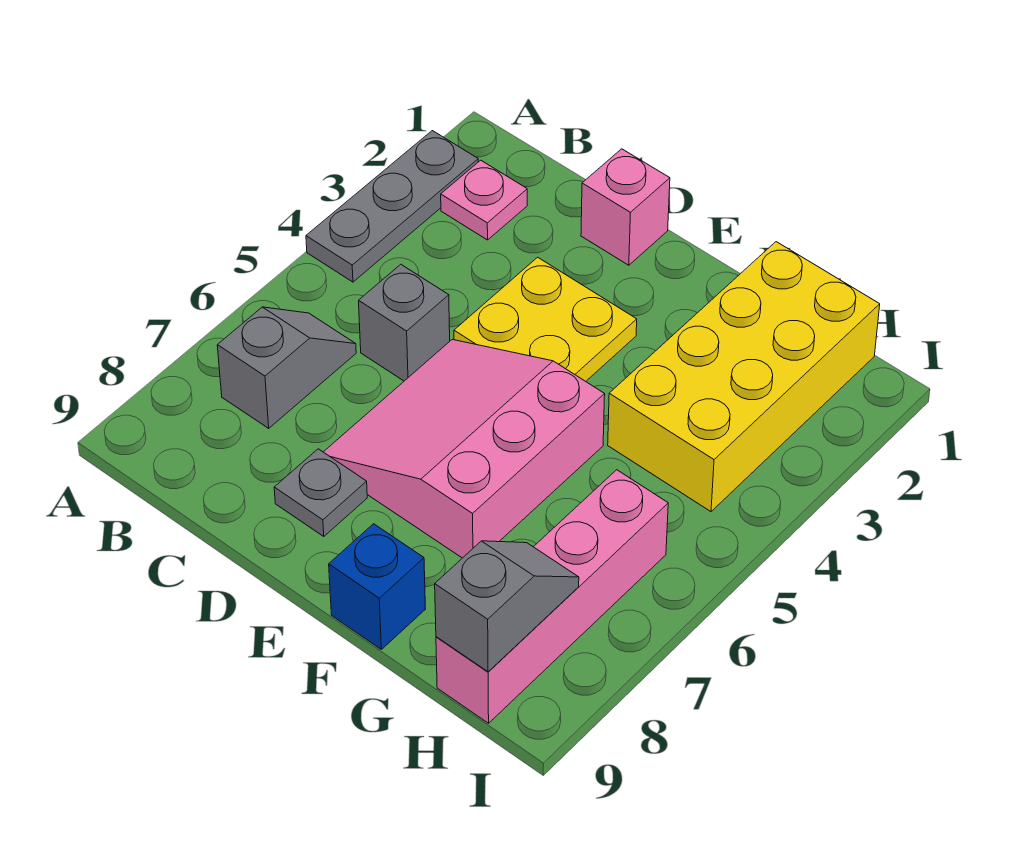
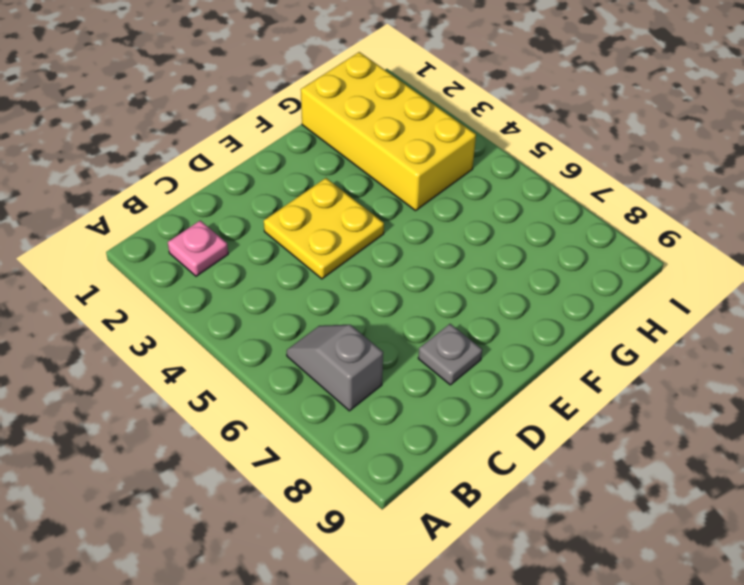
none -> grey plate A2:A4 level 1
none -> grey brick C5 level 1
none -> pink brick D1 level 1

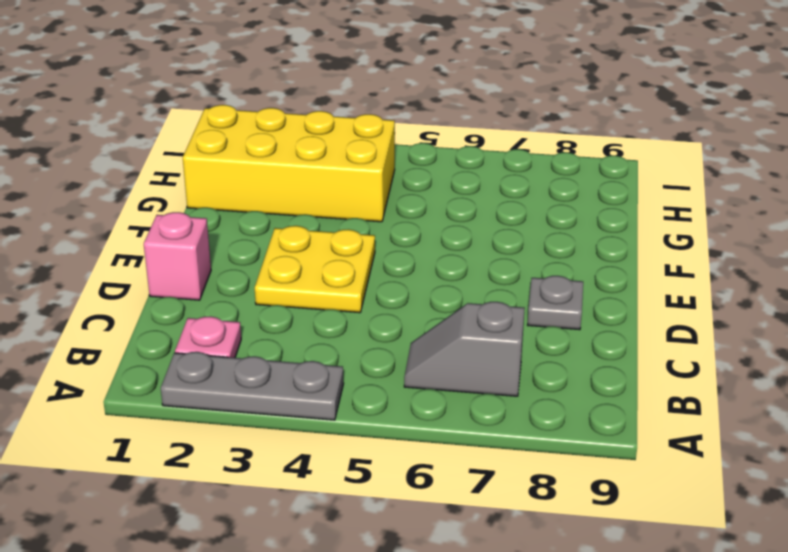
none -> grey brick C5 level 1
none -> pink slope D5:F7 level 1 top F
none -> blue brick F9 level 1

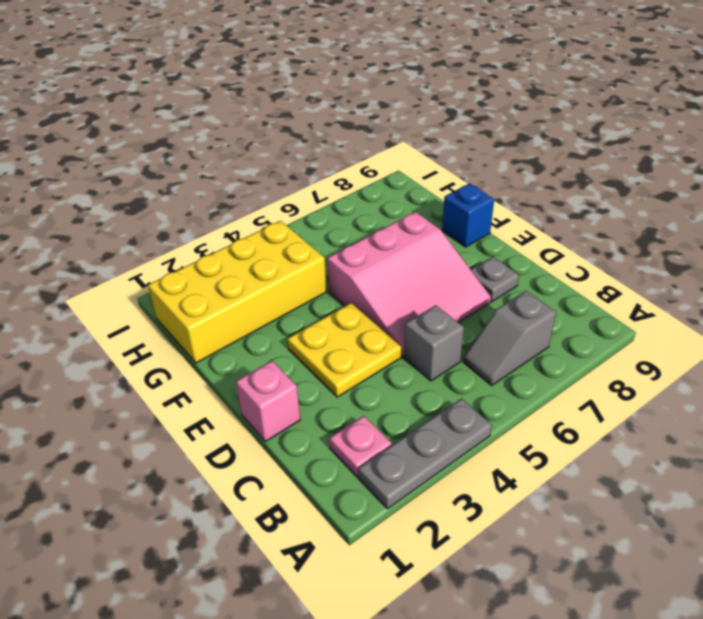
none -> pink brick H6:H9 level 1
none -> grey slope H8:H9 level 2 top 9

